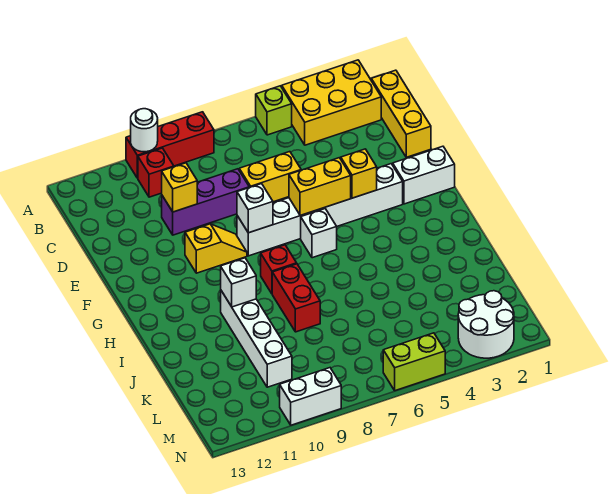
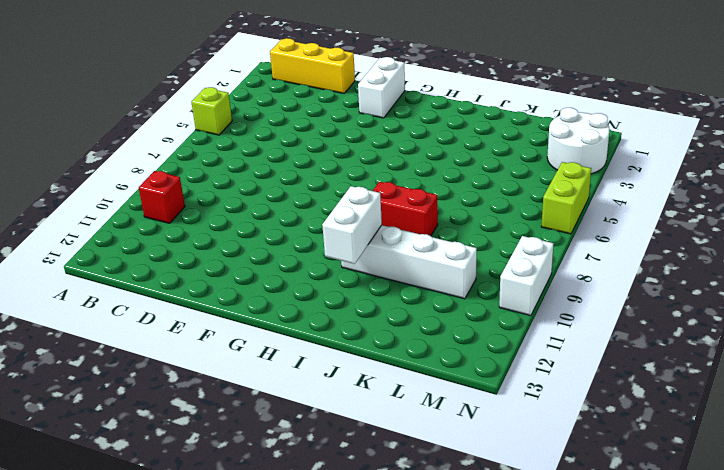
white brick I10:I11 level 2 -> white brick I10 level 2
none -> yellow brick A2:B4 level 1
none -> red brick A8:A10 level 1
none -> yellow brick D6:D7 level 1

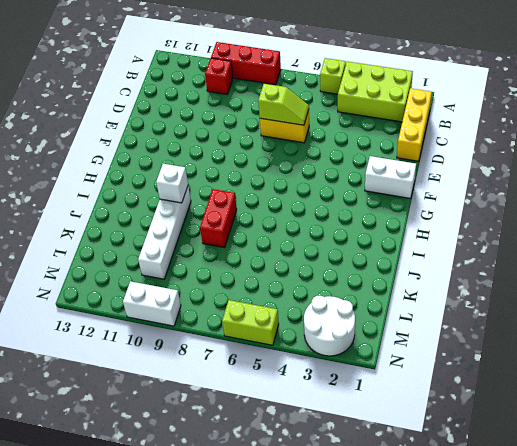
lime brick A2:B4 level 1 -> yellow brick A2:B4 level 1
lime slope D6:D7 level 2 top 7 -> none
none -> purple brick D8:D10 level 1
none -> white brick F3:F8 level 1
none -> yellow slope F9:F10 level 1 top 10

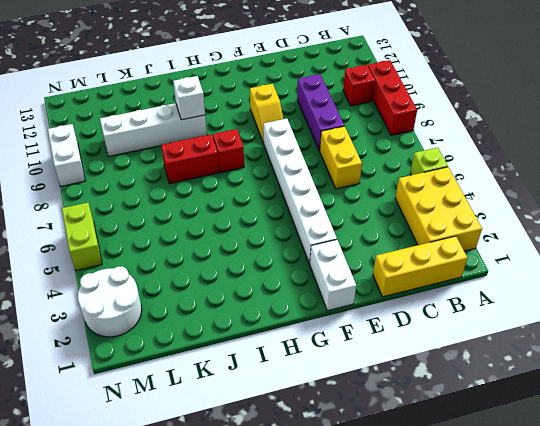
none -> white brick G6 level 1
none -> white round brick A10 level 2
none -> yellow brick D10 level 2

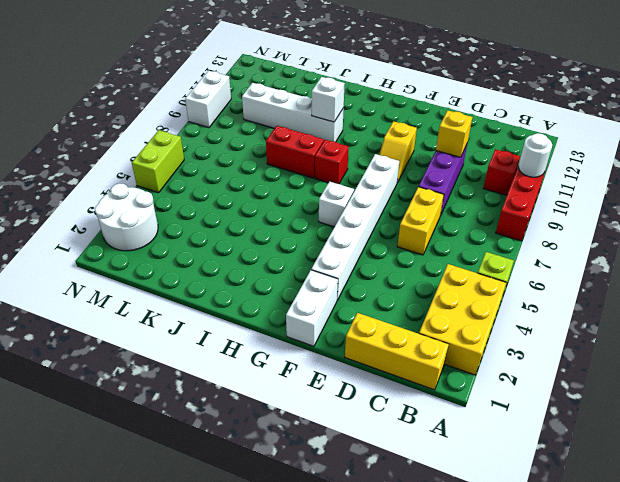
none -> yellow brick F4 level 2
none -> yellow brick F5:F6 level 2
none -> white brick F8 level 2

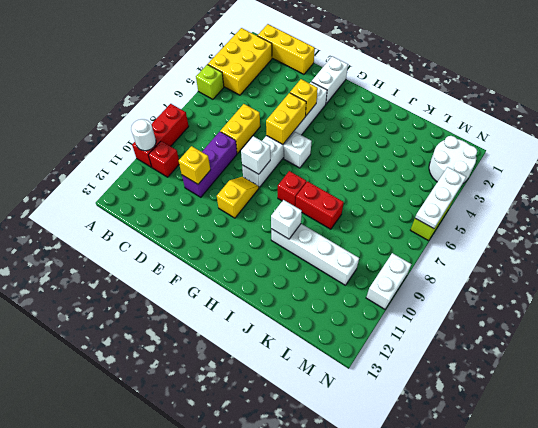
white plate N4:N6 level 2 -> none

